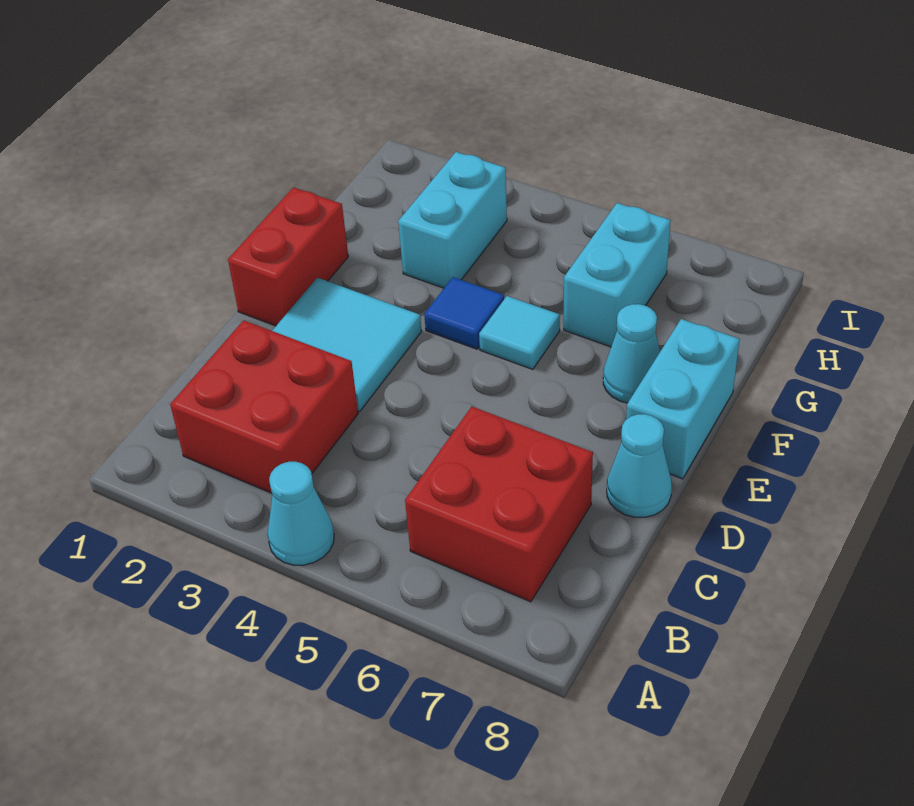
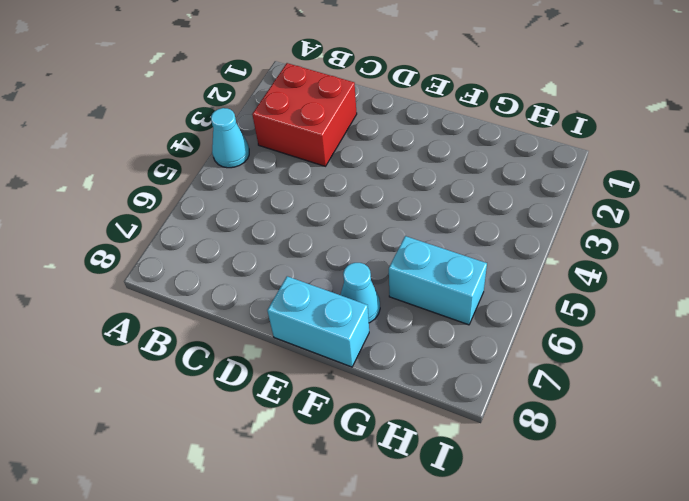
none -> red brick B6:C7 level 1
none -> cyan tile D2:E3 level 1
none -> cyan cone D8 level 1

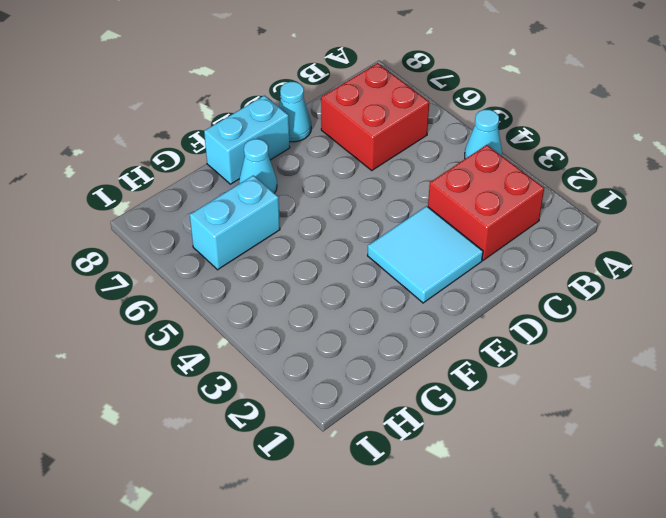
none -> red brick E1:F1 level 1
none -> blue tile F4 level 1
none -> cyan tile F5 level 1

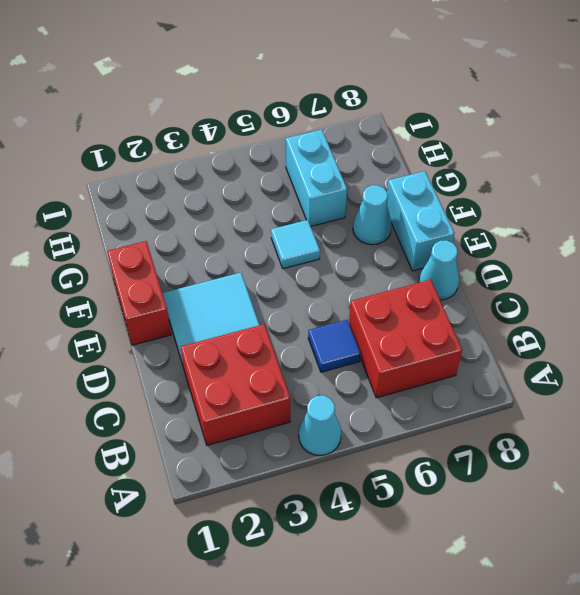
blue tile C5 level 1 -> blue tile F4 level 1
none -> cyan brick G3:H3 level 1

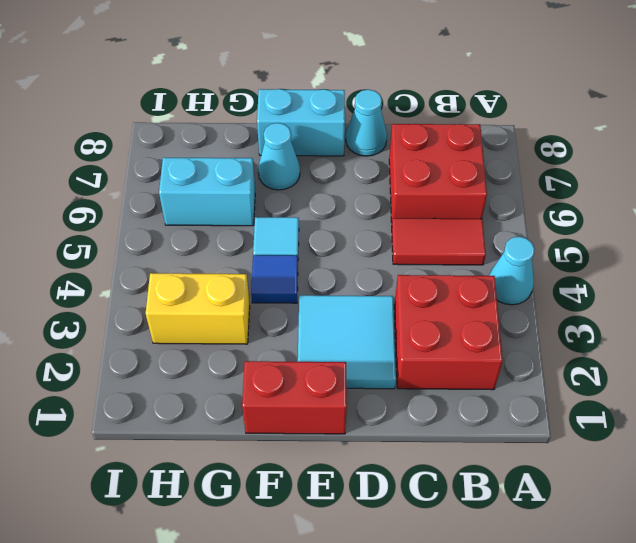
red tile B5:C5 level 1 -> none
yellow brick G3:H3 level 1 -> cyan brick G3:H3 level 1

